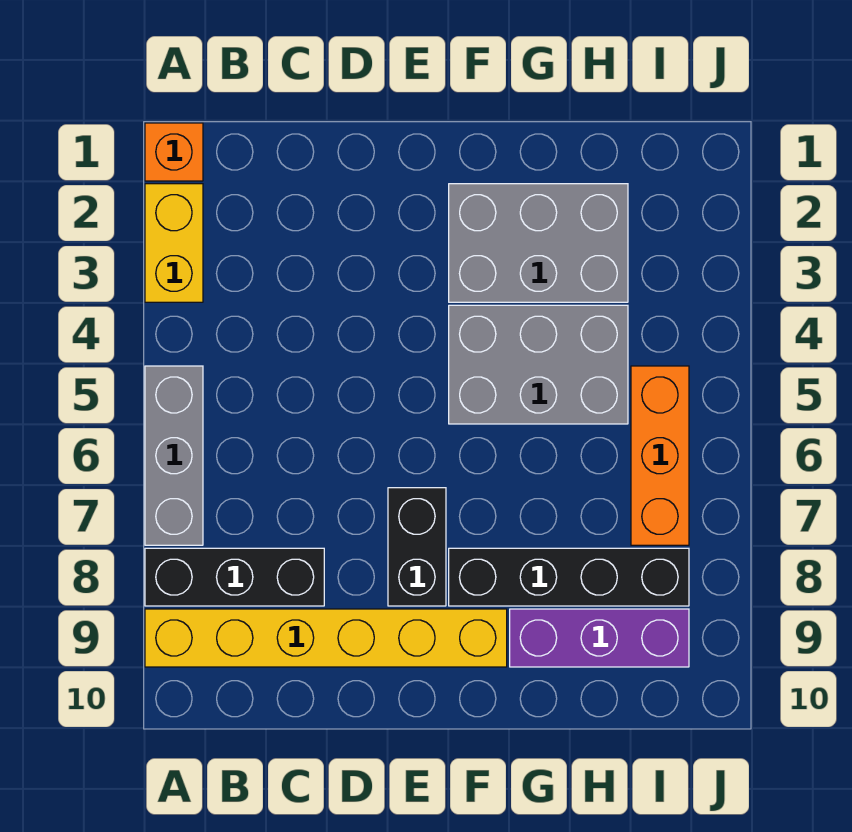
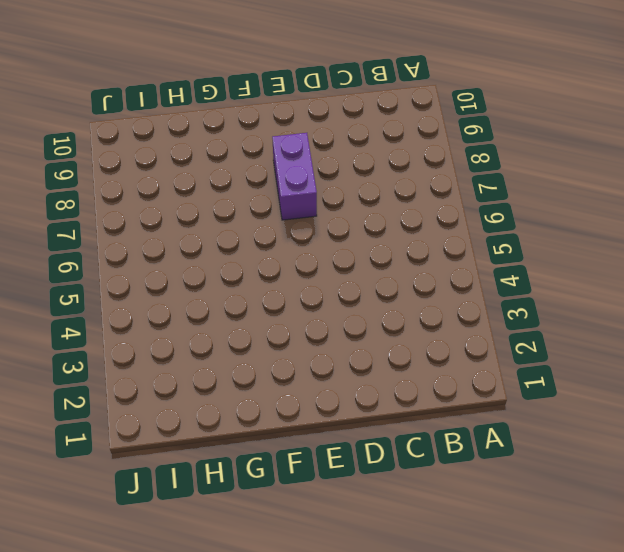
purple brick E7:E8 level 1 -> black brick E7:E8 level 1
none -> orange brick A1 level 1
none -> yellow brick A2:A3 level 1

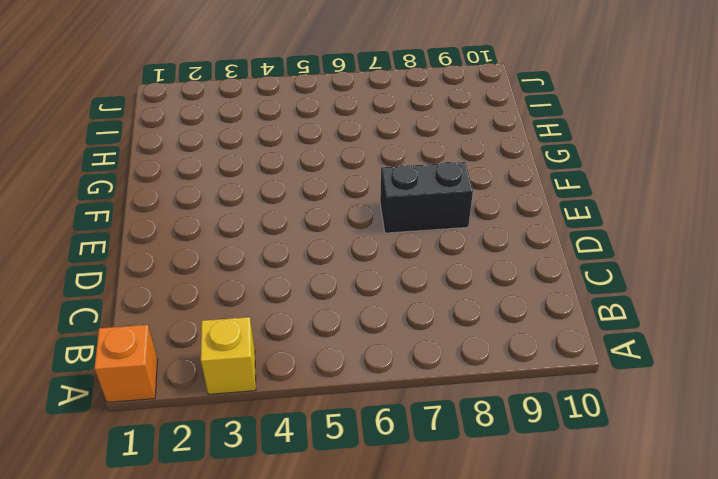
yellow brick A3 level 1 -> yellow brick A2:A3 level 1
none -> grey brick A5:A7 level 1
none -> black brick A8:C8 level 1

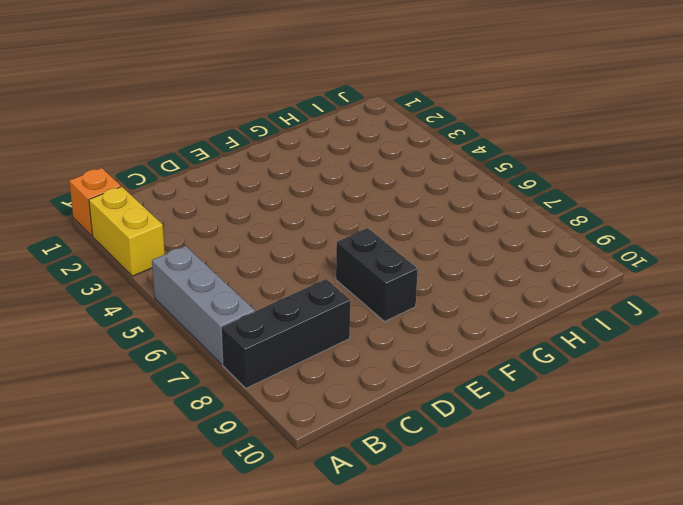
none -> yellow brick A9:F9 level 1
none -> grey brick F2:H3 level 1

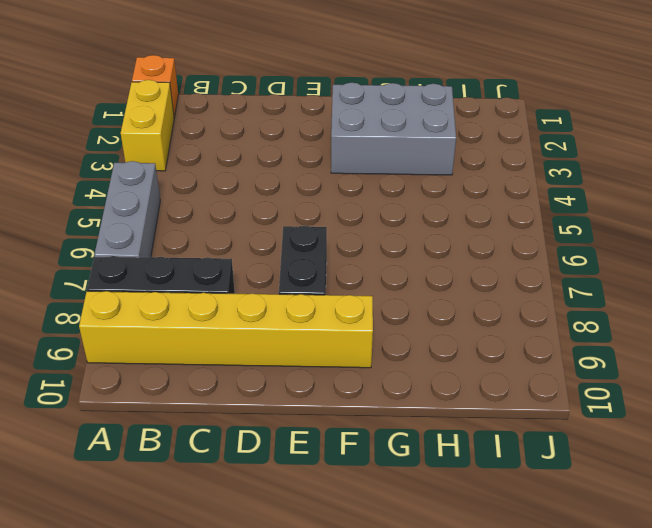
none -> grey brick F4:H5 level 1
none -> black brick F8:I8 level 1

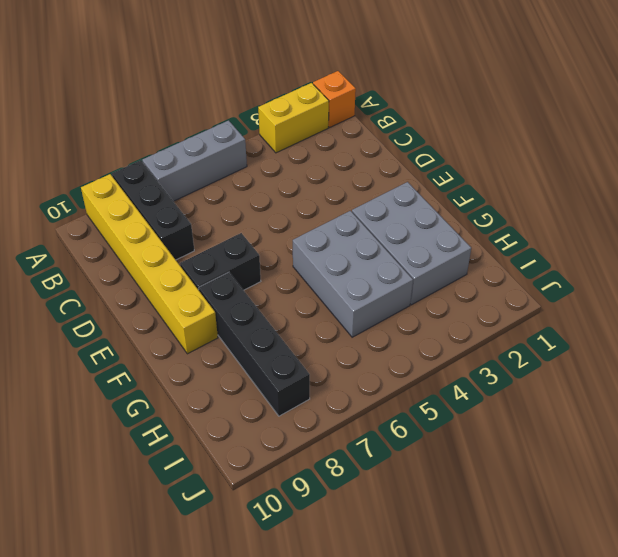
none -> purple brick G9:I9 level 1
none -> orange brick I5:I7 level 1

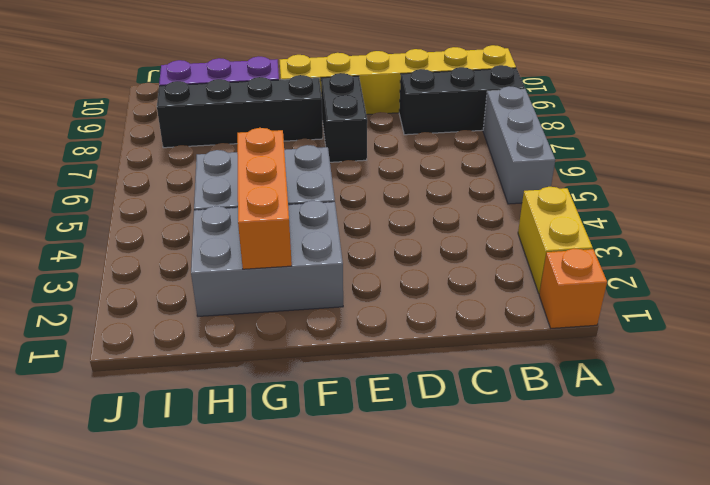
orange brick G2:G4 level 2 -> orange brick I5:I7 level 1

